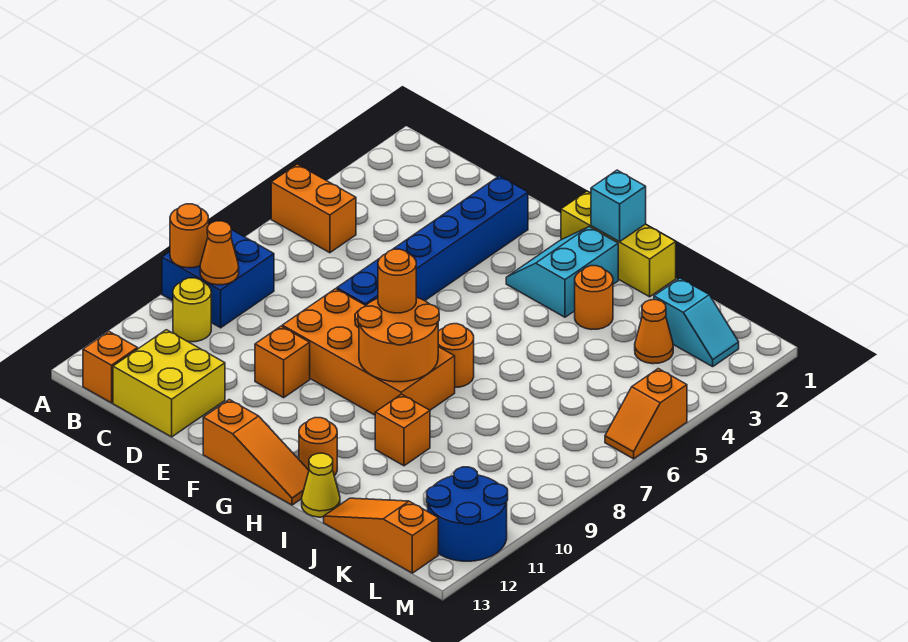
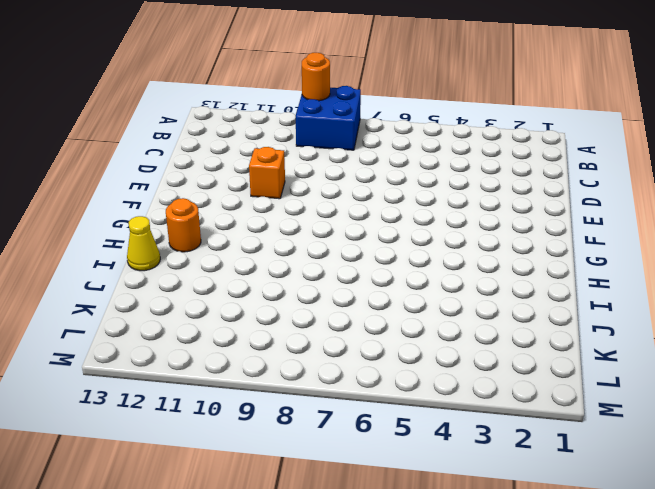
none -> orange brick A5:B5 level 1
none -> yellow round brick B10 level 1
none -> orange brick B13 level 1

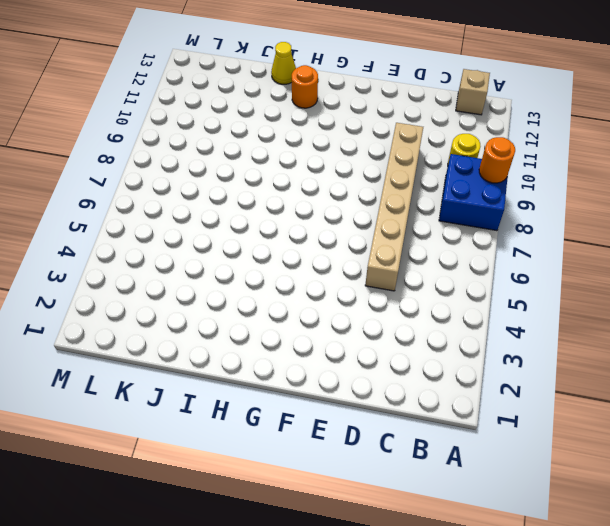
tan brick B13 level 1 -> orange brick B13 level 1
tan brick D5:D10 level 1 -> none
none -> orange brick A5:B5 level 1
none -> yellow brick C12:D13 level 1
none -> blue brick E2:E7 level 1

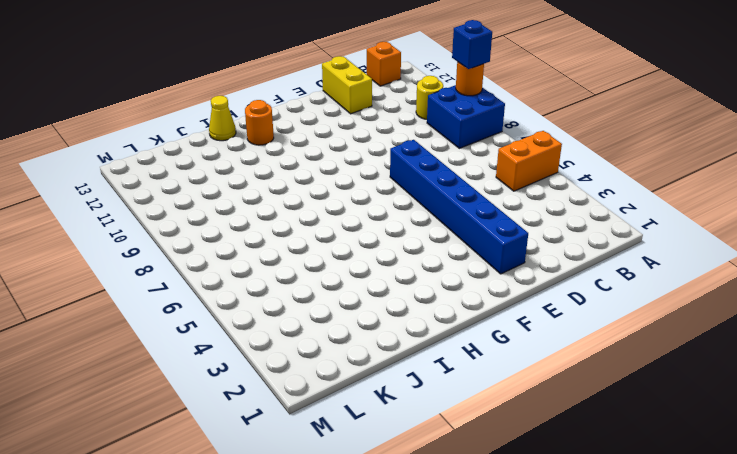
blue brick A9 level 3 -> none
yellow brick D12:D13 level 1 -> yellow brick C12:D13 level 1
none -> orange brick E8:H9 level 1
none -> orange brick E10 level 1
none -> orange slope F13:H13 level 1 top F

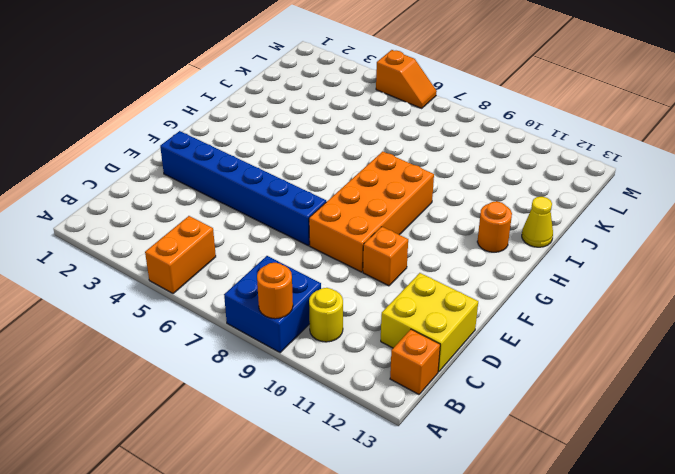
none -> orange slope F13:H13 level 1 top F
none -> yellow brick G1:I1 level 1
none -> cyan slope G2:H3 level 1 top H

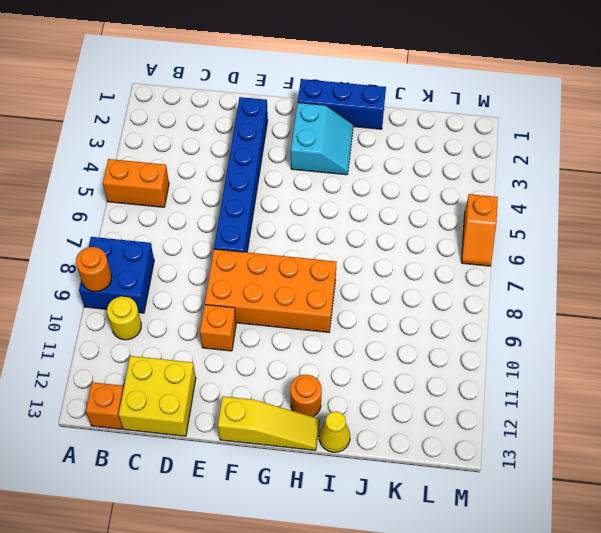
yellow slope F13:H13 level 1 top F -> orange slope F13:H13 level 1 top F
blue brick G1:I1 level 1 -> yellow brick G1:I1 level 1
cyan slope G2:H3 level 1 top G -> cyan slope G2:H3 level 1 top H
none -> orange round brick H7 level 1
none -> orange round brick I3 level 1
none -> orange brick I10 level 1

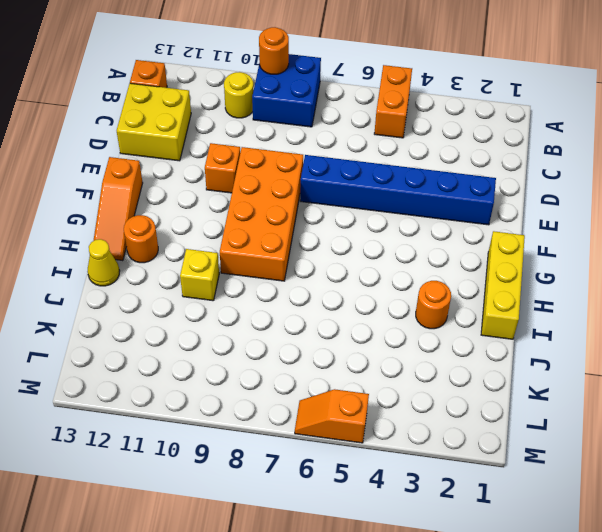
yellow brick I10 level 1 -> orange brick I10 level 1
none -> cyan slope G2:H3 level 1 top H
none -> orange round brick H7 level 1
none -> orange slope J13:L13 level 1 top L

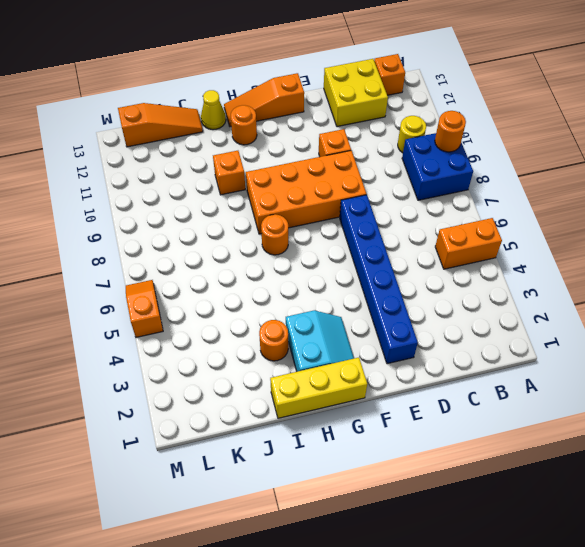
none -> cyan slope K2:L2 level 1 top K
none -> orange cone K3 level 1
none -> blue round brick L11:M12 level 1

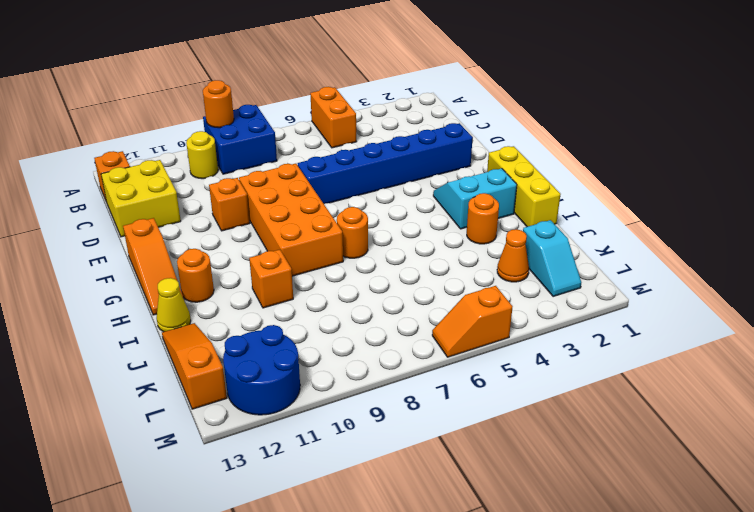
none -> orange cone B9 level 2
none -> orange round brick G8:H9 level 2
none -> cyan brick H1 level 2

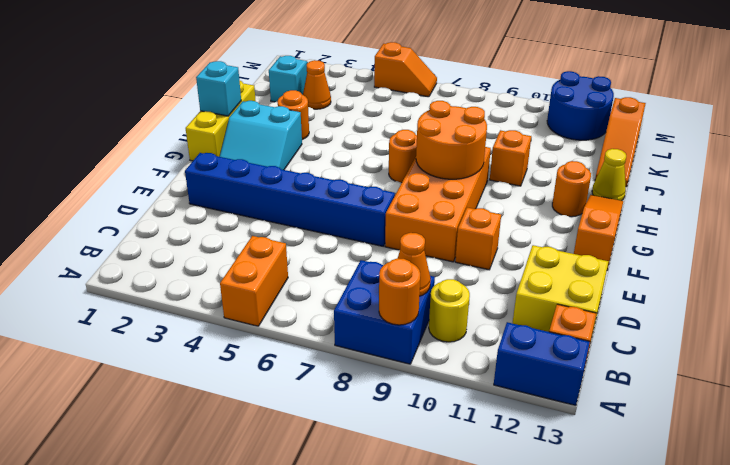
blue brick A12:A13 level 1 -> none
none -> orange round brick G8 level 3

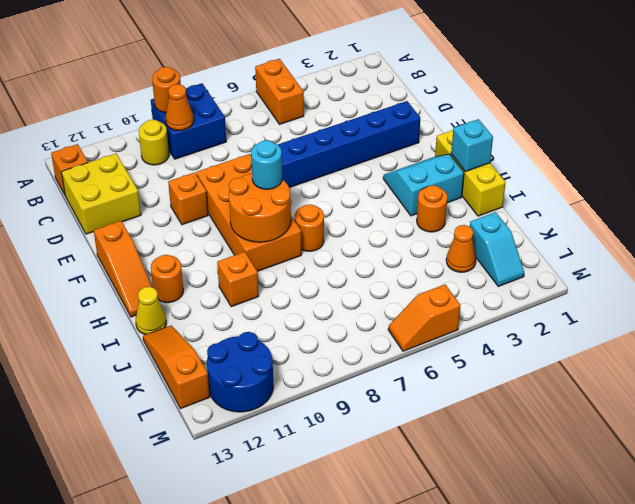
cyan round brick G8 level 3 -> orange round brick G8 level 3

